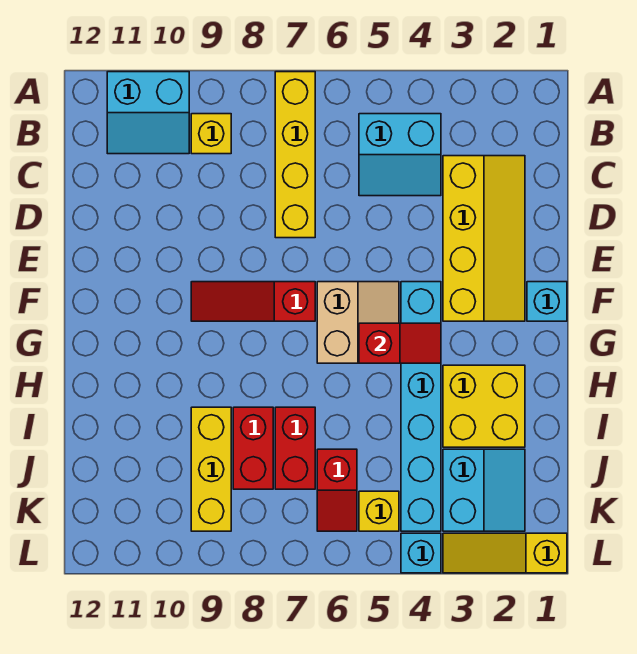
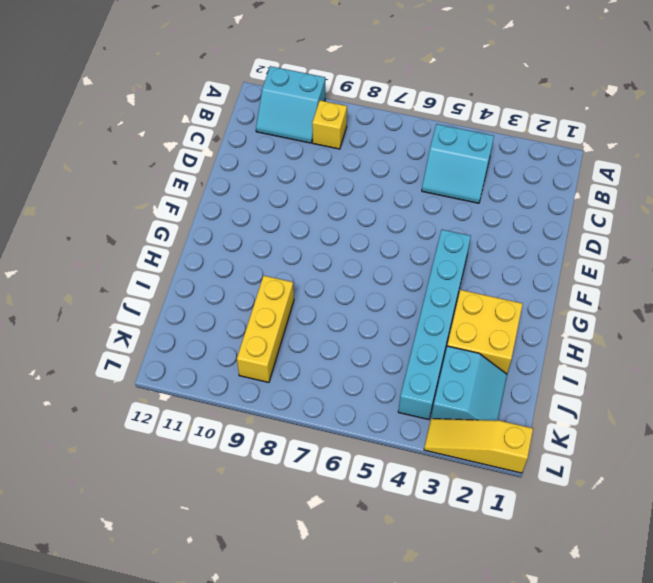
none -> yellow brick A7:D7 level 1
none -> yellow slope C2:F3 level 1 top 3
none -> cyan brick F1 level 1

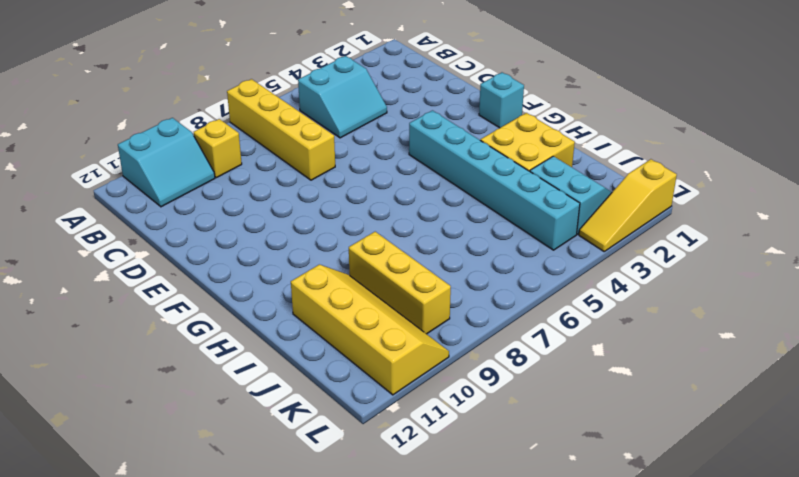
yellow slope I10:L11 level 1 top 11 -> yellow slope C2:F3 level 1 top 3
none -> tan slope F5:G6 level 1 top 6
none -> red slope F7:F9 level 1 top 7
none -> red brick I7:J7 level 1

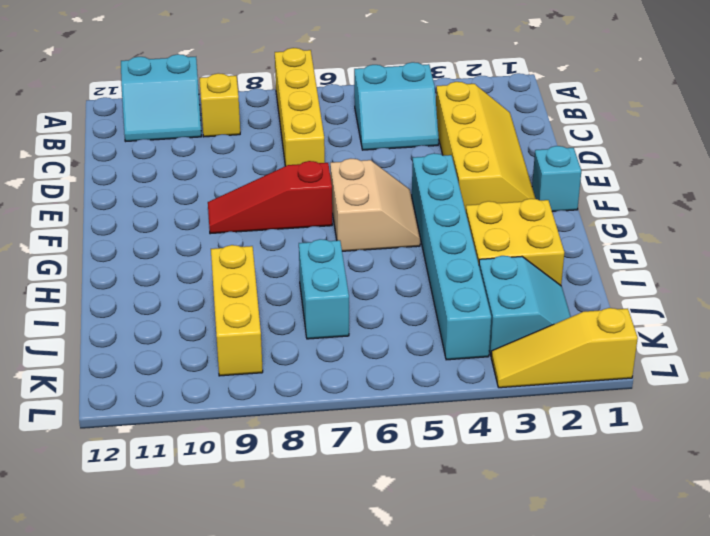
cyan brick I7:J7 level 1 -> red brick I7:J7 level 1
none -> red brick I8:J8 level 1
none -> red slope J6:K6 level 1 top J
none -> yellow brick K5 level 1

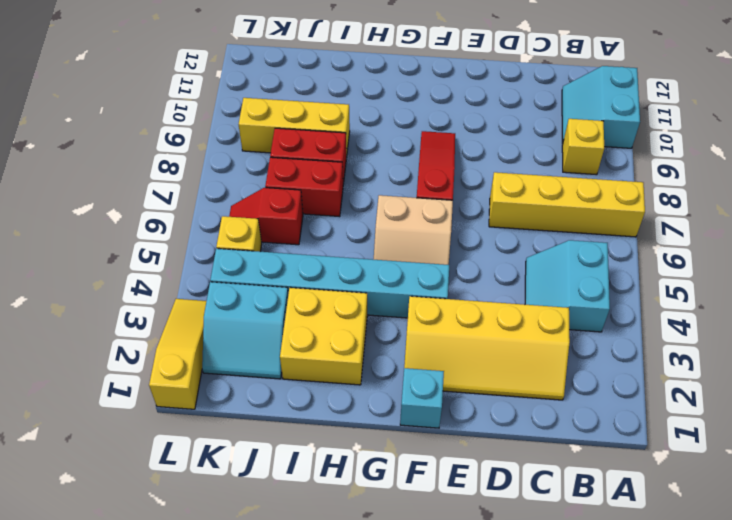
none -> cyan brick L4 level 1
none -> red slope G4:G5 level 2 top 5

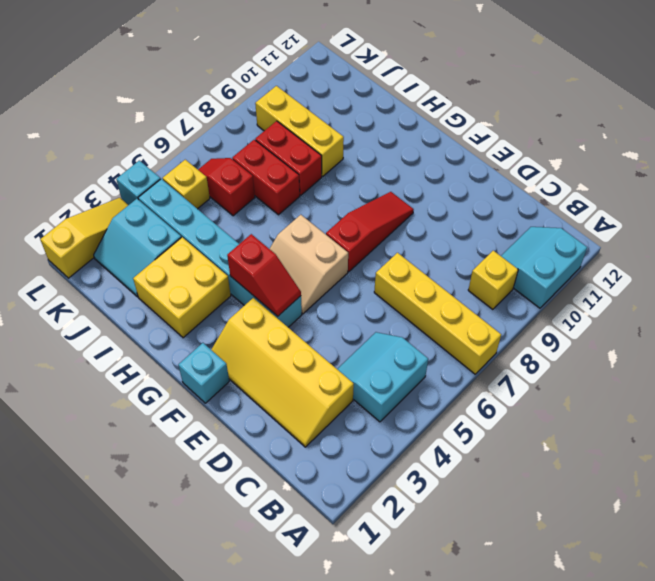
red slope F4:G4 level 2 top G -> red slope G4:G5 level 2 top 5

